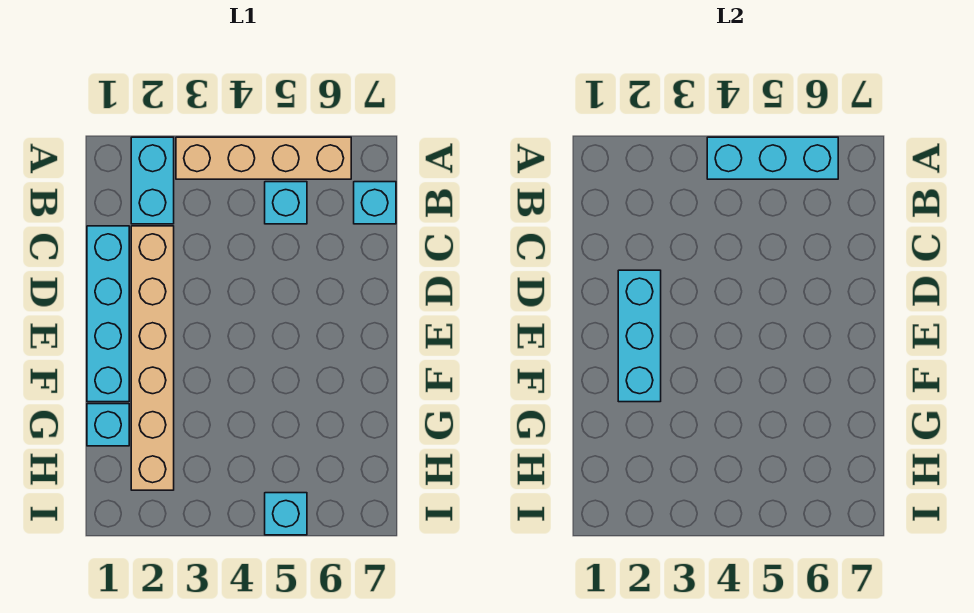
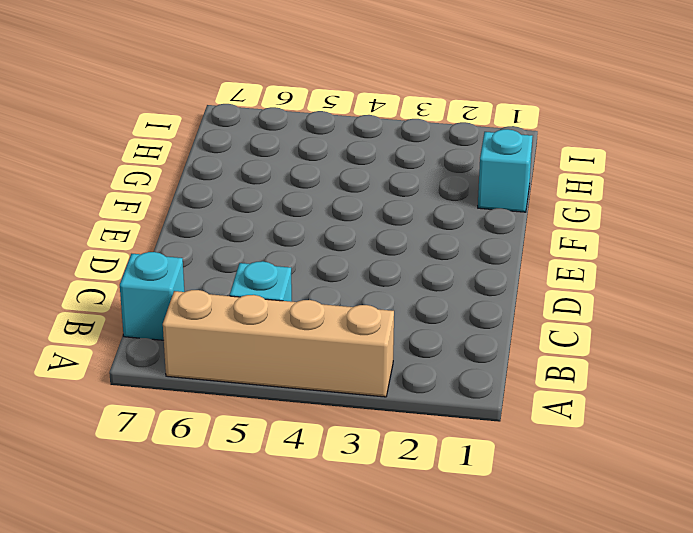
none -> cyan brick A2:B2 level 1
none -> cyan brick C1:F1 level 1

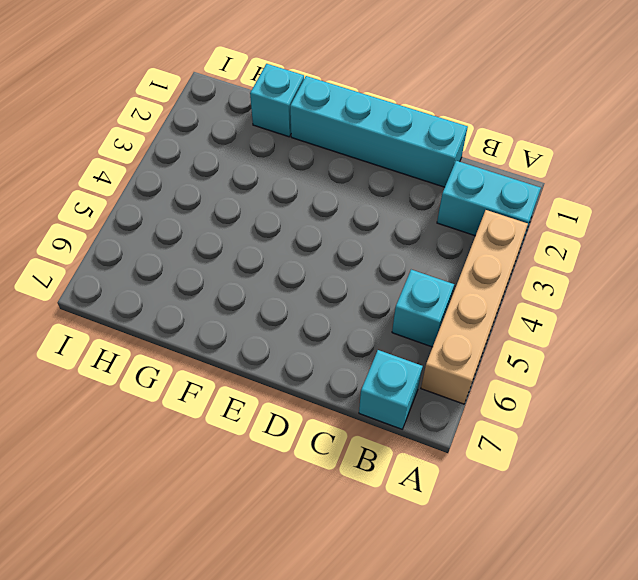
none -> tan brick C2:H2 level 1
none -> cyan brick I5 level 1

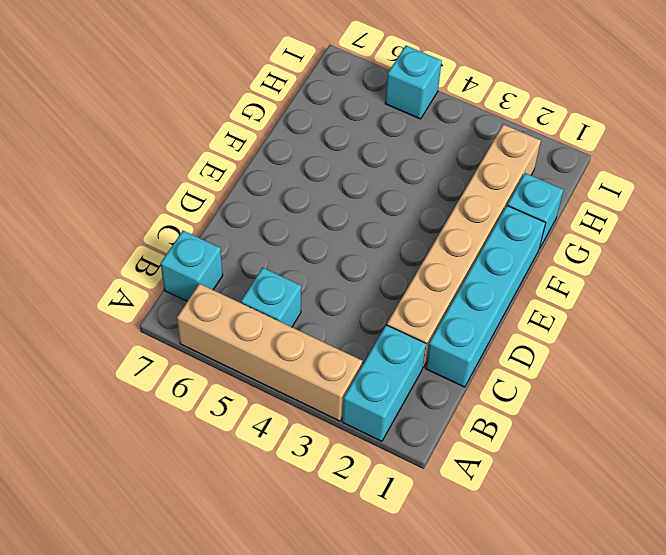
none -> cyan brick A4:A6 level 2
none -> cyan brick D2:F2 level 2

